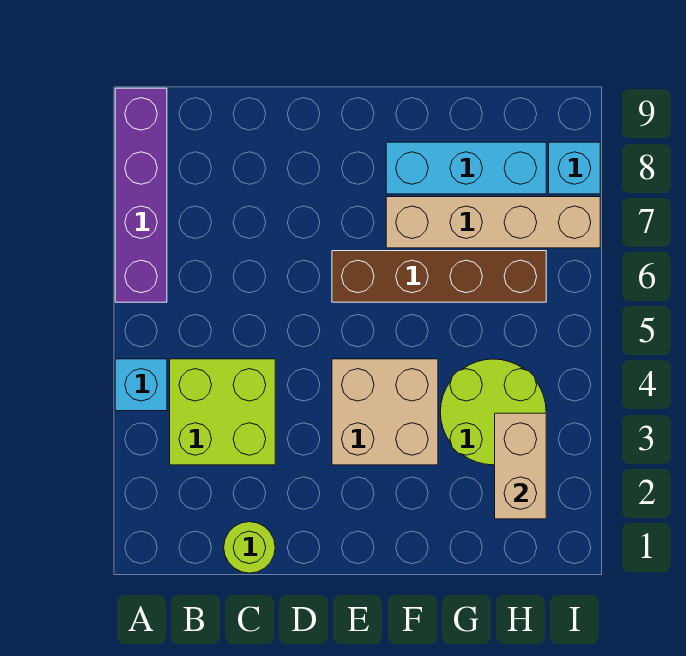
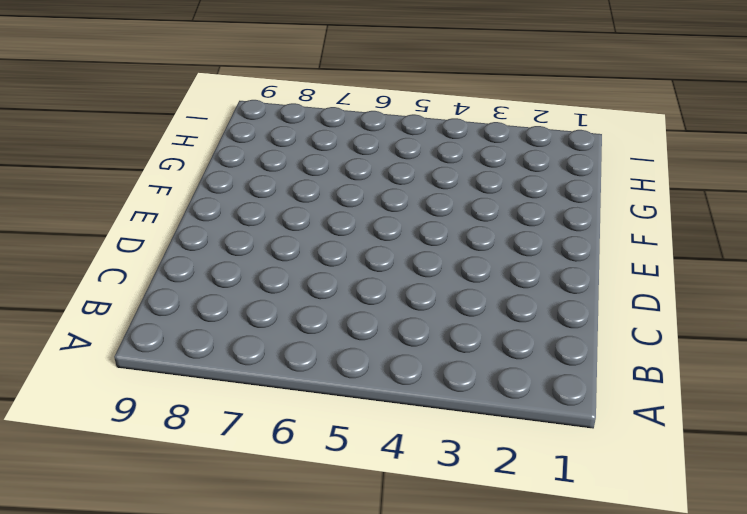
none -> cyan brick A4 level 1
none -> purple brick A6:A9 level 1

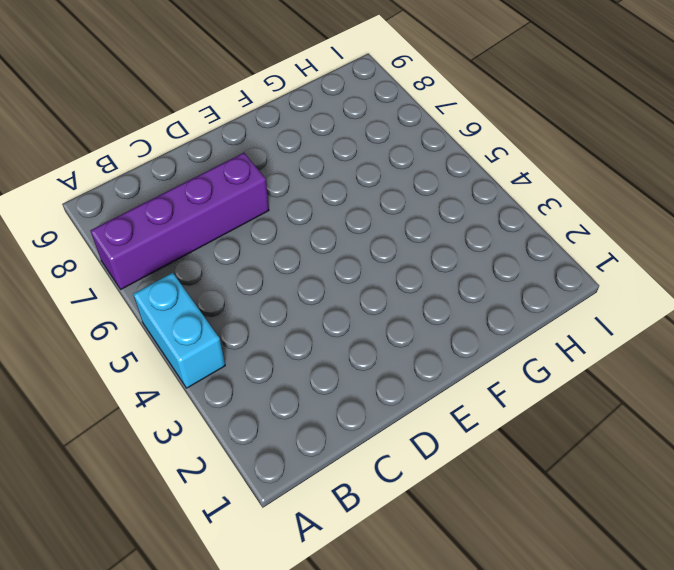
cyan brick A4:A5 level 1 -> cyan brick A4 level 1
purple brick A7:D7 level 1 -> purple brick A6:A9 level 1
none -> lime brick B3:C4 level 1
none -> lime round brick C1 level 1

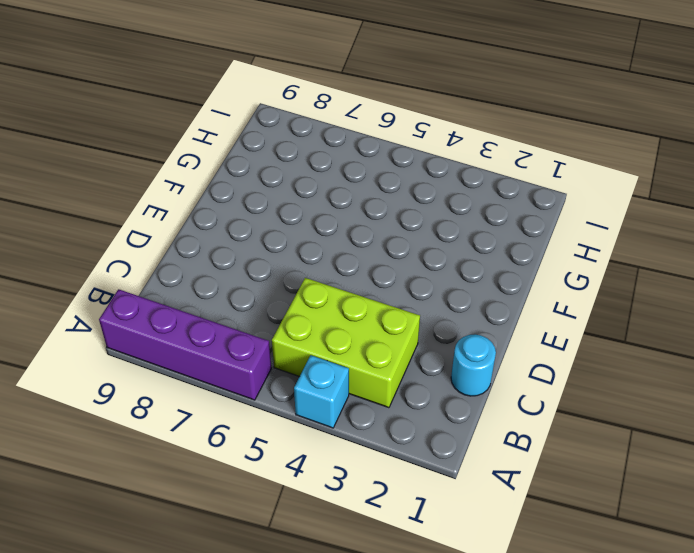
lime brick B3:C5 level 1 -> lime brick B3:C4 level 1
cyan round brick C1 level 1 -> lime round brick C1 level 1
none -> tan brick E3:F4 level 1
none -> brown brick E6:H6 level 1

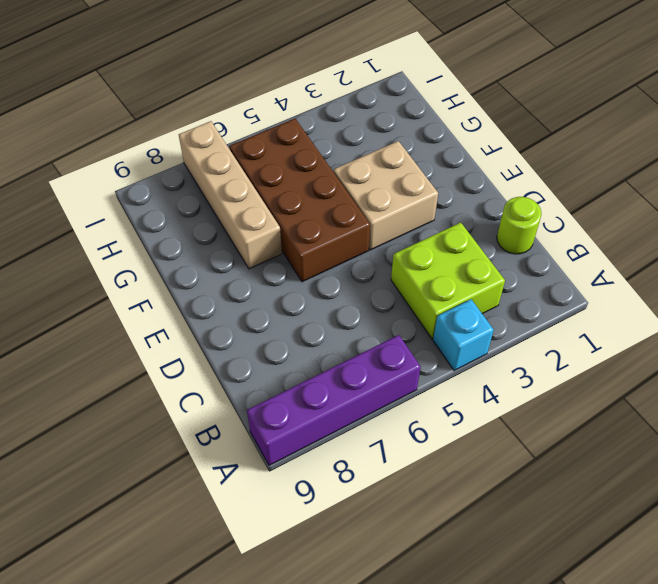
brown brick E5:H6 level 1 -> brown brick E6:H6 level 1
none -> cyan brick F8:H8 level 1
none -> lime round brick G3:H4 level 1

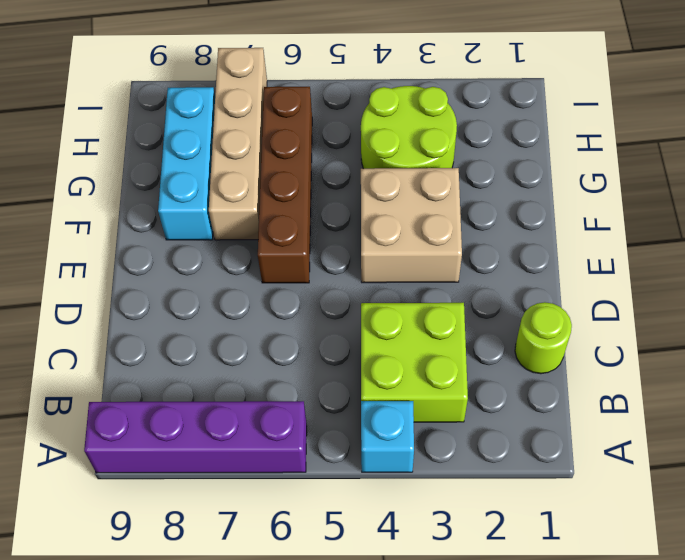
none -> cyan brick I8 level 1
none -> tan brick H2:H3 level 2

